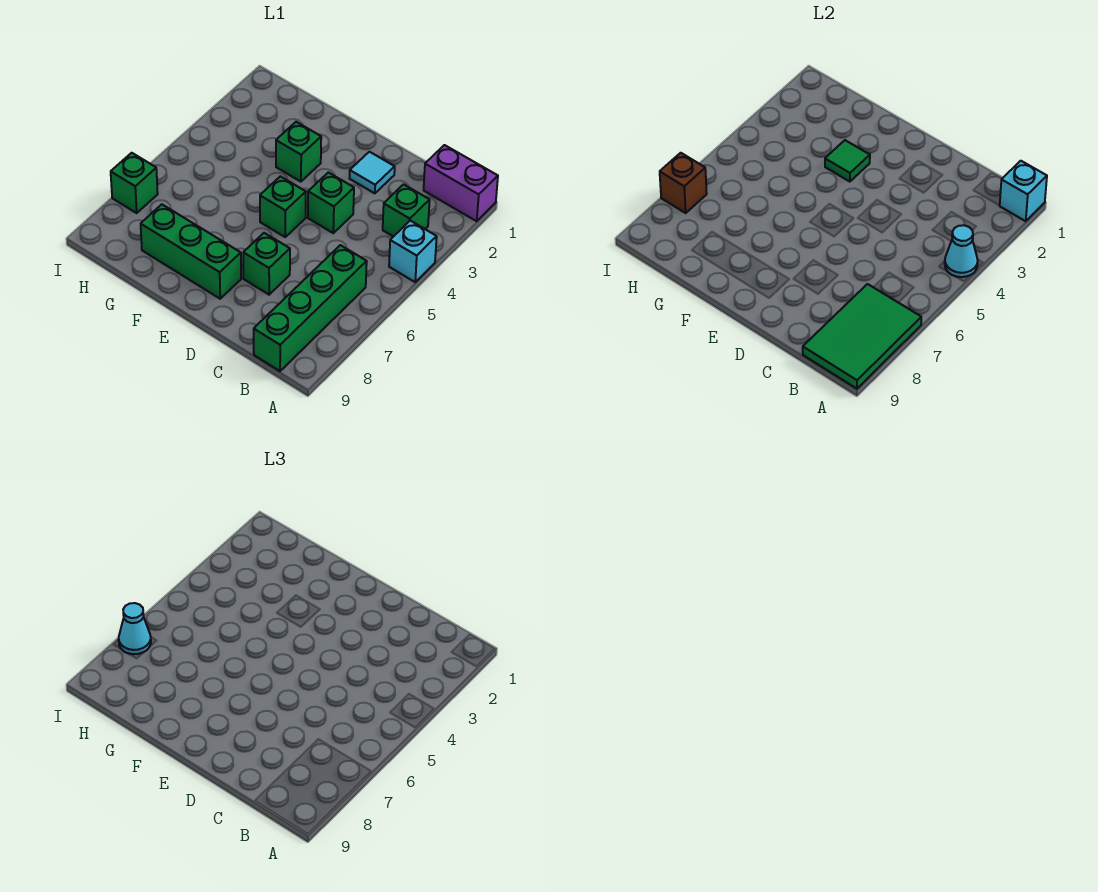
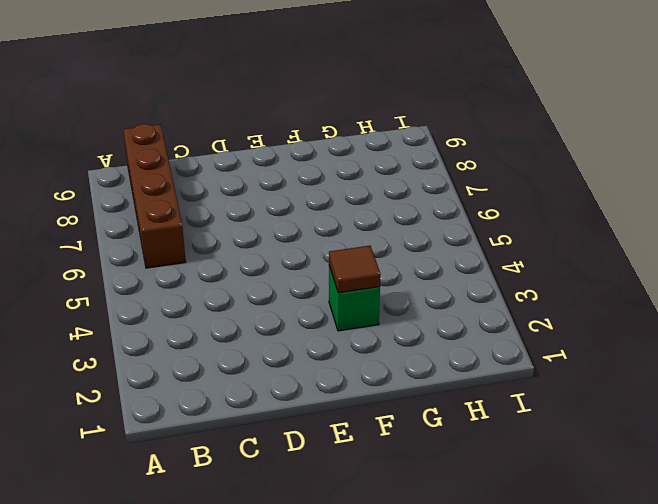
brown brick B6:B9 level 1 -> green brick B6:B9 level 1
brown tile F3 level 2 -> green tile F3 level 2
none -> purple brick A1:B1 level 1
none -> cyan brick A4 level 1
none -> green brick B3 level 1

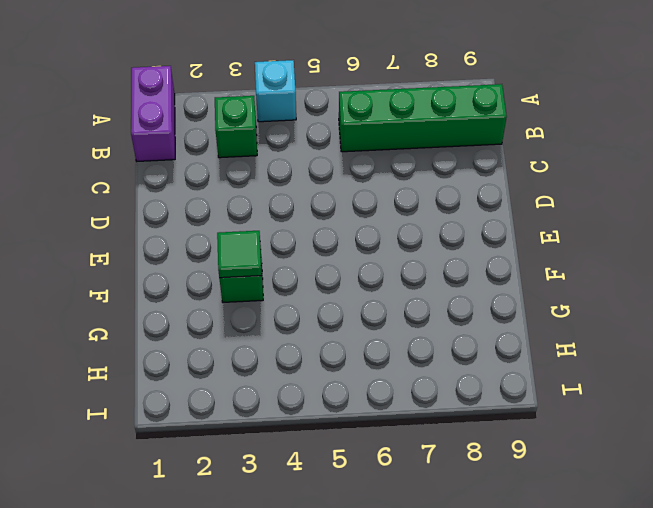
none -> cyan tile D2 level 1
none -> green brick D4 level 1
none -> green brick D7 level 1

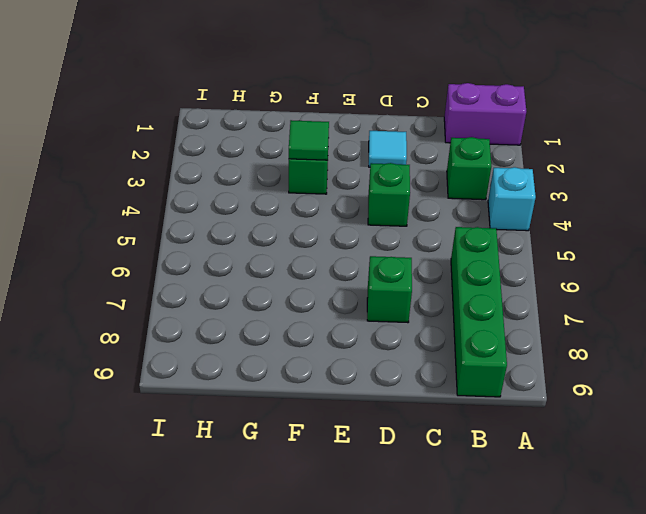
none -> green brick E5 level 1
none -> green brick E8:G8 level 1
none -> green brick I7 level 1

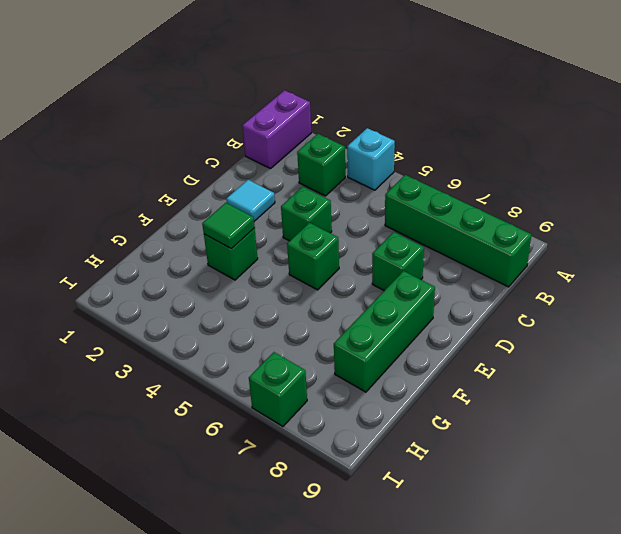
none -> cyan brick A1 level 2
none -> cyan cone A4 level 2
none -> green tile A7:B9 level 2

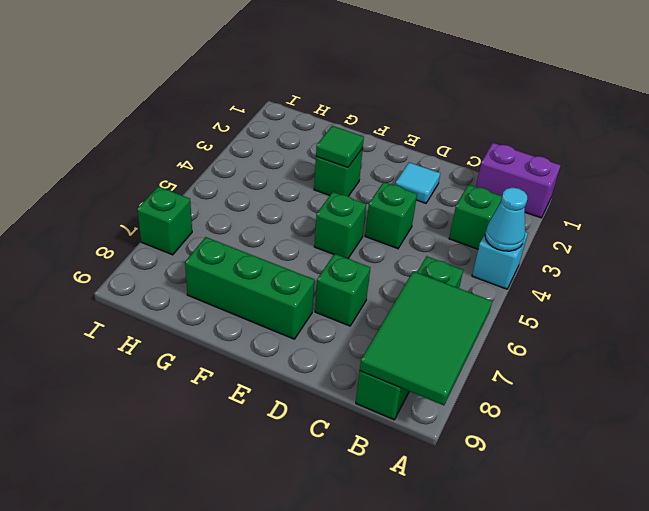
none -> cyan brick A1 level 2
none -> brown brick I7 level 2
none -> cyan cone I7 level 3

